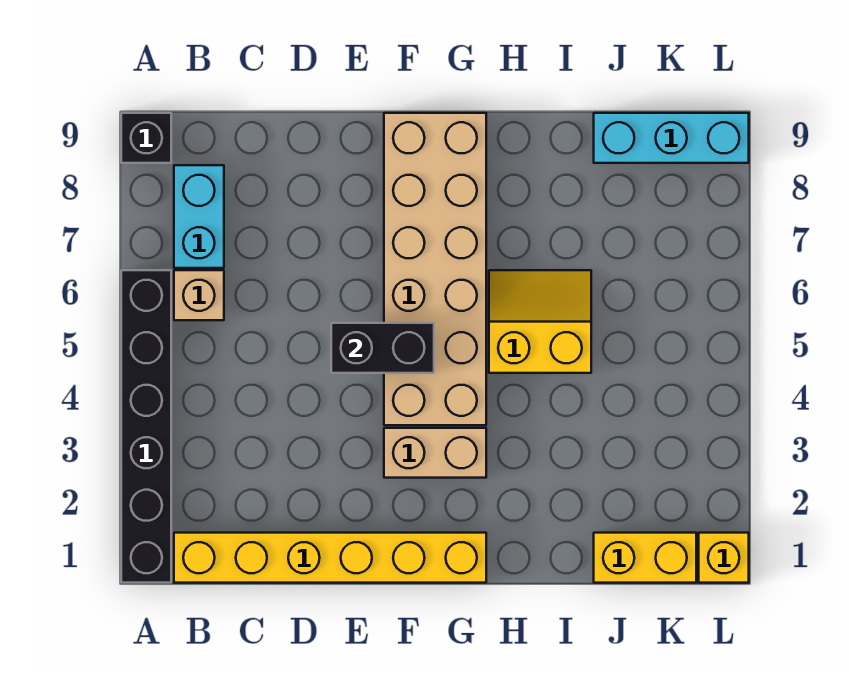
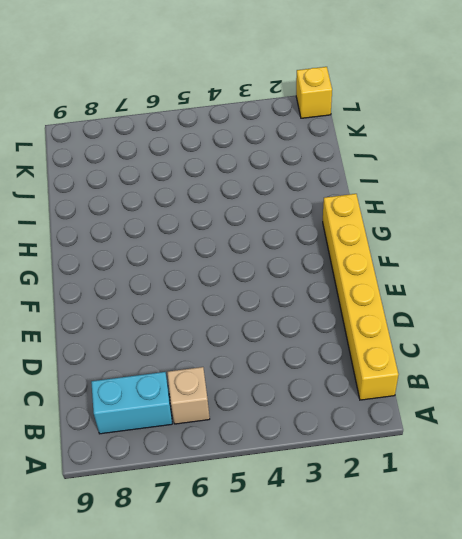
none -> black brick A1:A6 level 1
none -> black brick A9 level 1
none -> tan brick F3:G3 level 1

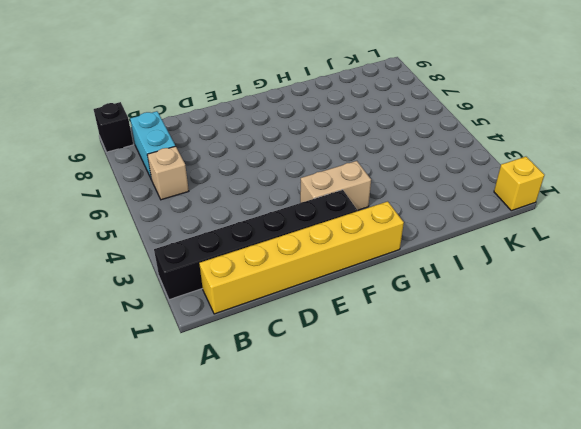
black brick A2:F2 level 1 -> black brick A1:A6 level 1
none -> tan brick F4:G9 level 1
none -> yellow slope H5:I6 level 1 top 5
none -> yellow brick J1:K1 level 1

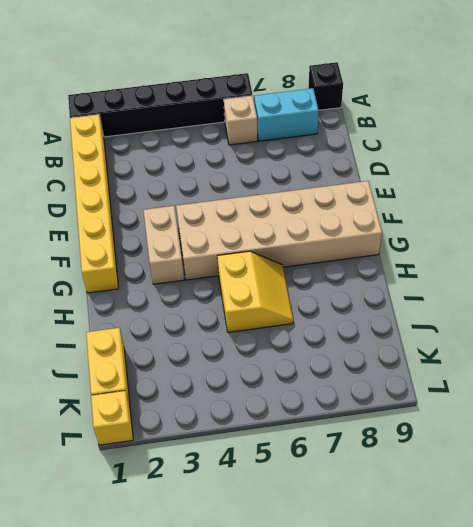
none -> cyan brick J9:L9 level 1
none -> black brick E5:F5 level 2

